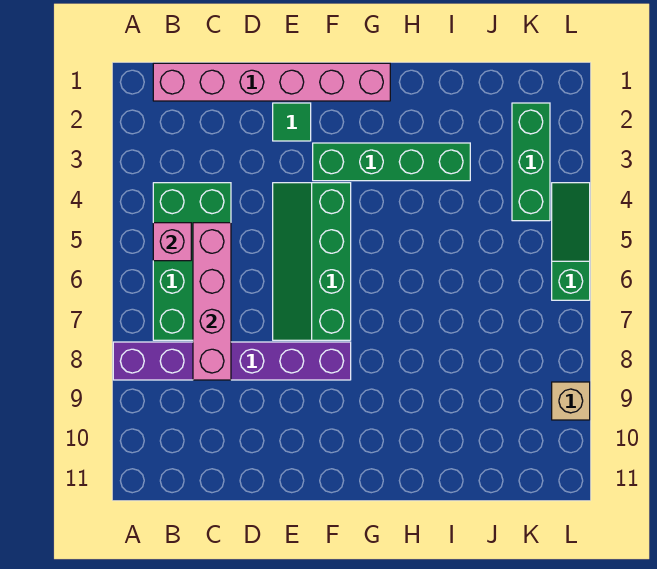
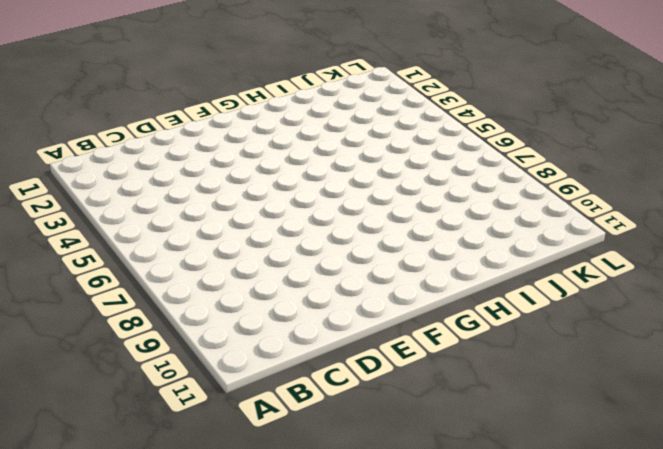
none -> purple brick A8:F8 level 1
none -> pink brick B1:G1 level 1

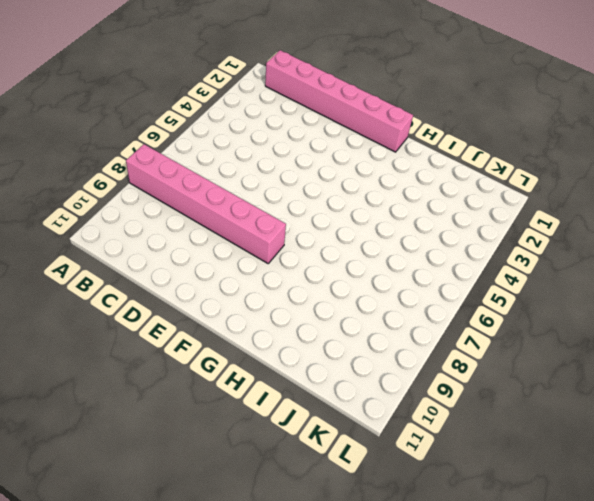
pink brick A8:F8 level 1 -> purple brick A8:F8 level 1
none -> green brick B4:C7 level 1
none -> green tile E2 level 1

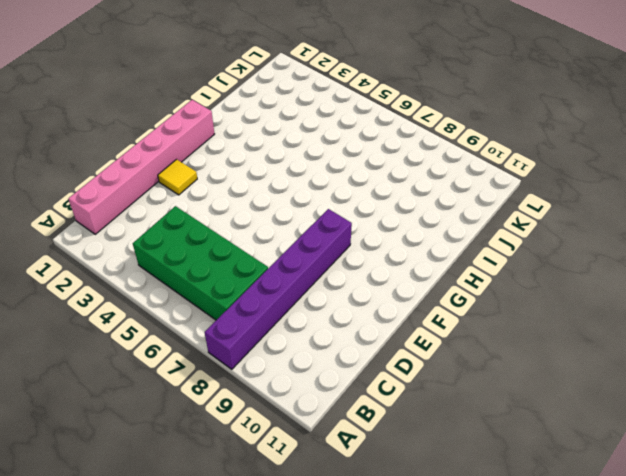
yellow tile E2 level 1 -> green tile E2 level 1
none -> green slope E4:F7 level 1 top F
none -> green brick F3:I3 level 1

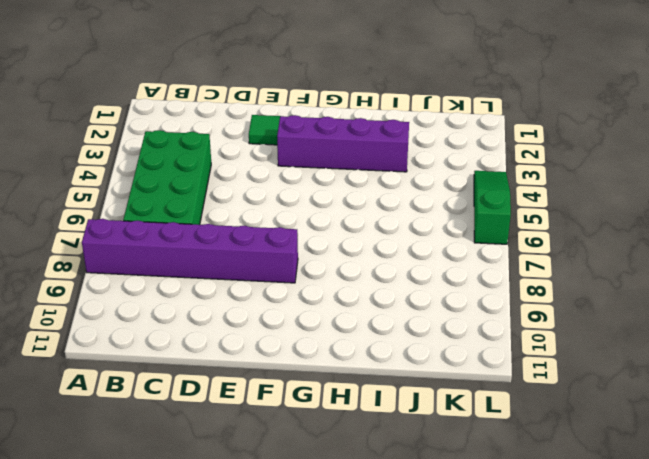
purple brick F3:I3 level 1 -> green brick F3:I3 level 1
none -> pink brick B1:G1 level 1
none -> green slope E4:F7 level 1 top F

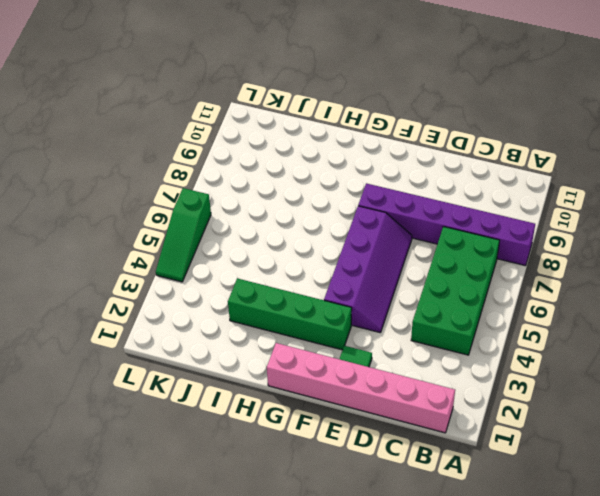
purple slope E4:F7 level 1 top F -> green slope E4:F7 level 1 top F
none -> green brick K2:K4 level 1
none -> tan brick L9 level 1

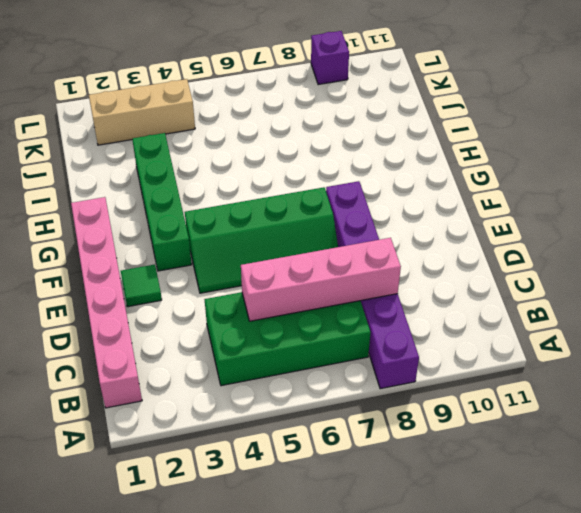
tan brick K2:K4 level 1 -> green brick K2:K4 level 1
purple brick L9 level 1 -> tan brick L9 level 1
none -> green slope L4:L6 level 1 top 6
none -> pink brick B5 level 2

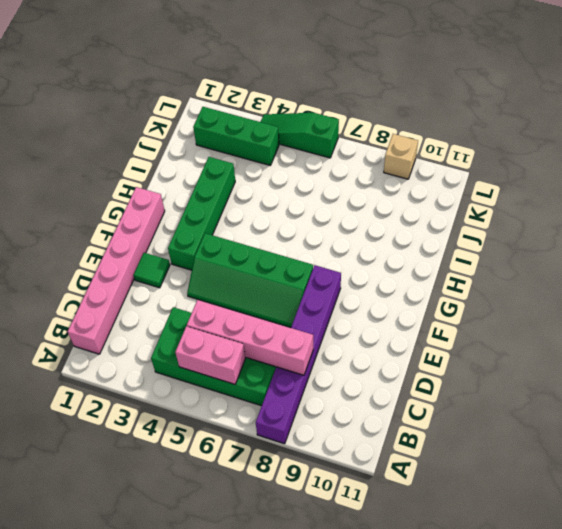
pink brick B5:B6 level 2 -> pink brick B5 level 2

